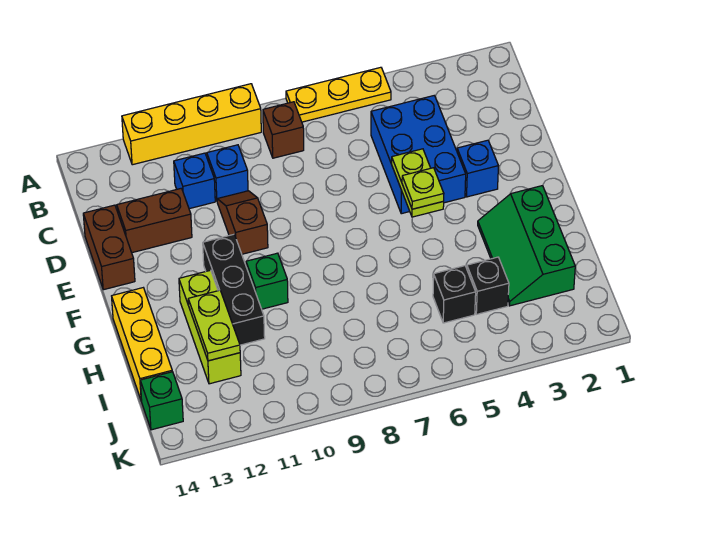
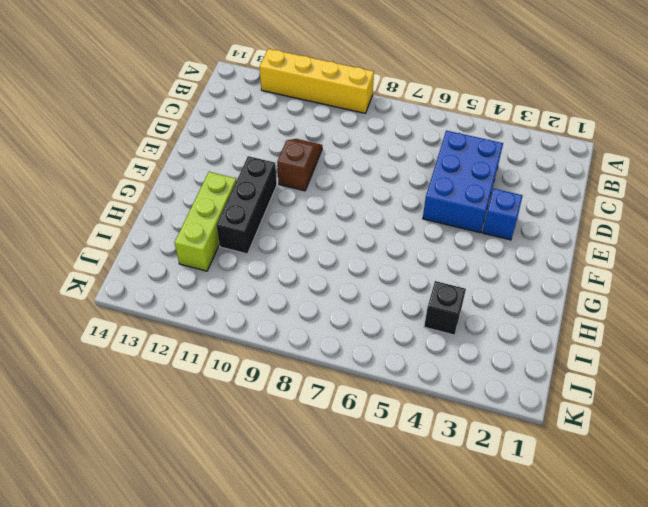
none -> yellow plate A5:A7 level 1
none -> brown brick B8 level 1
none -> blue brick C10 level 1

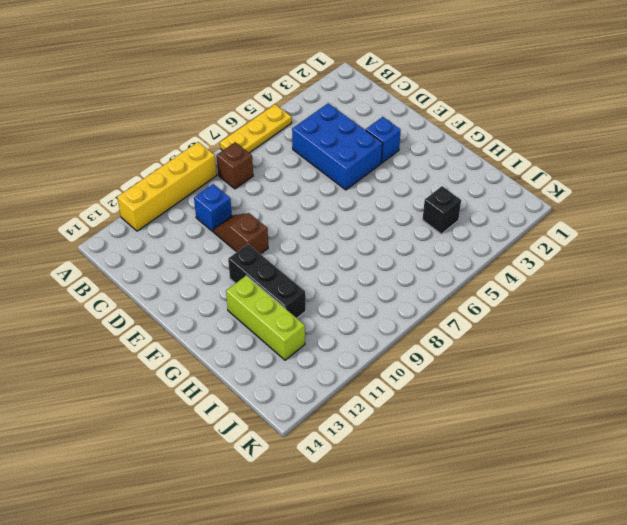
none -> blue brick C11 level 1
none -> brown brick D12:D13 level 1
none -> brown brick D14:E14 level 1

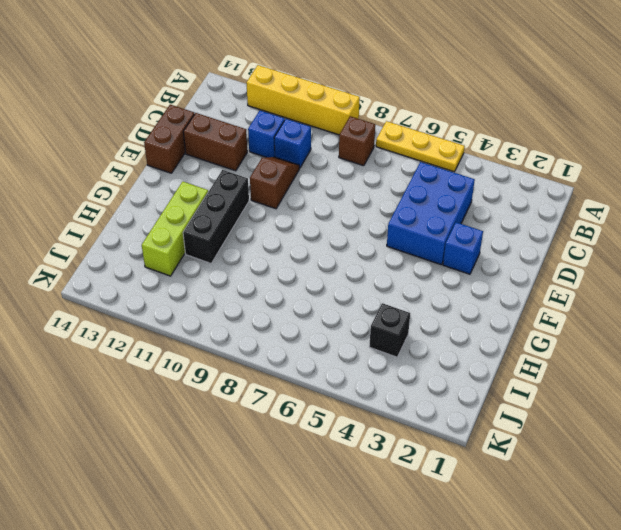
none -> green slope G2:I3 level 1 top 2
none -> green brick G10 level 1
none -> yellow brick G14:I14 level 1

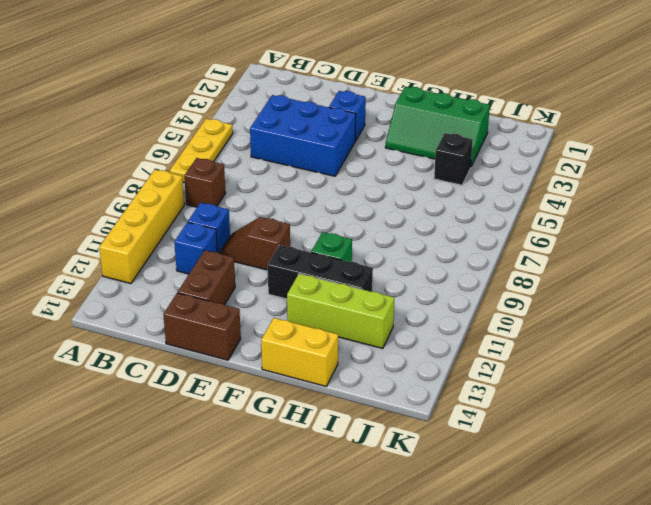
yellow brick G14:H14 level 1 -> yellow brick G14:I14 level 1
none -> black brick I5 level 1
none -> green brick J14 level 1
none -> lime plate E5:F5 level 2

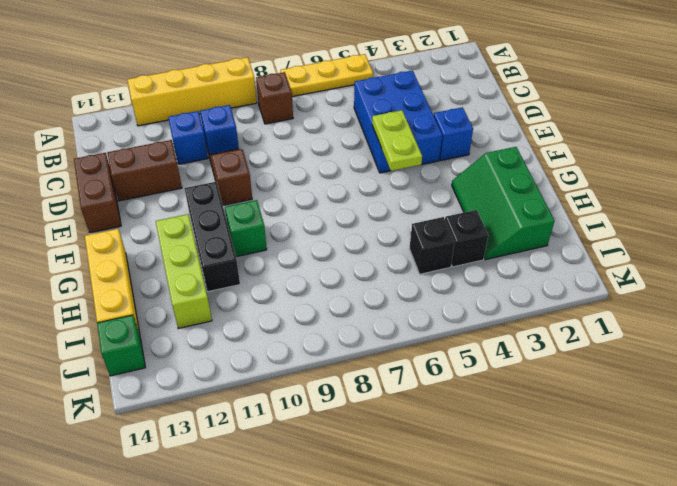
none -> lime plate H12:I12 level 2
none -> lime plate F5 level 3

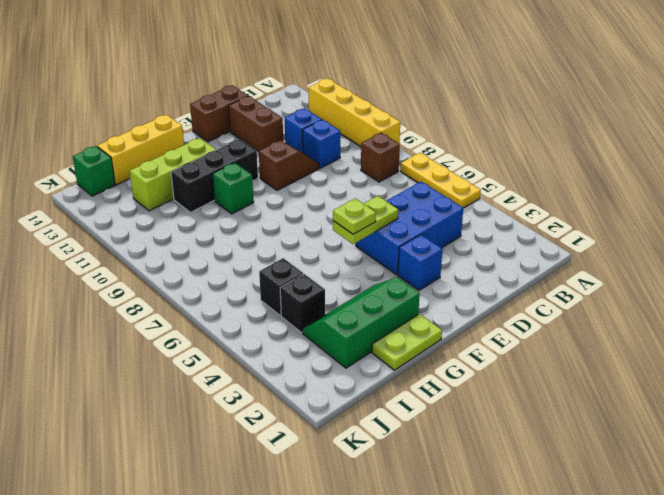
lime plate G1:H1 level 1 -> lime plate H12:I12 level 2

